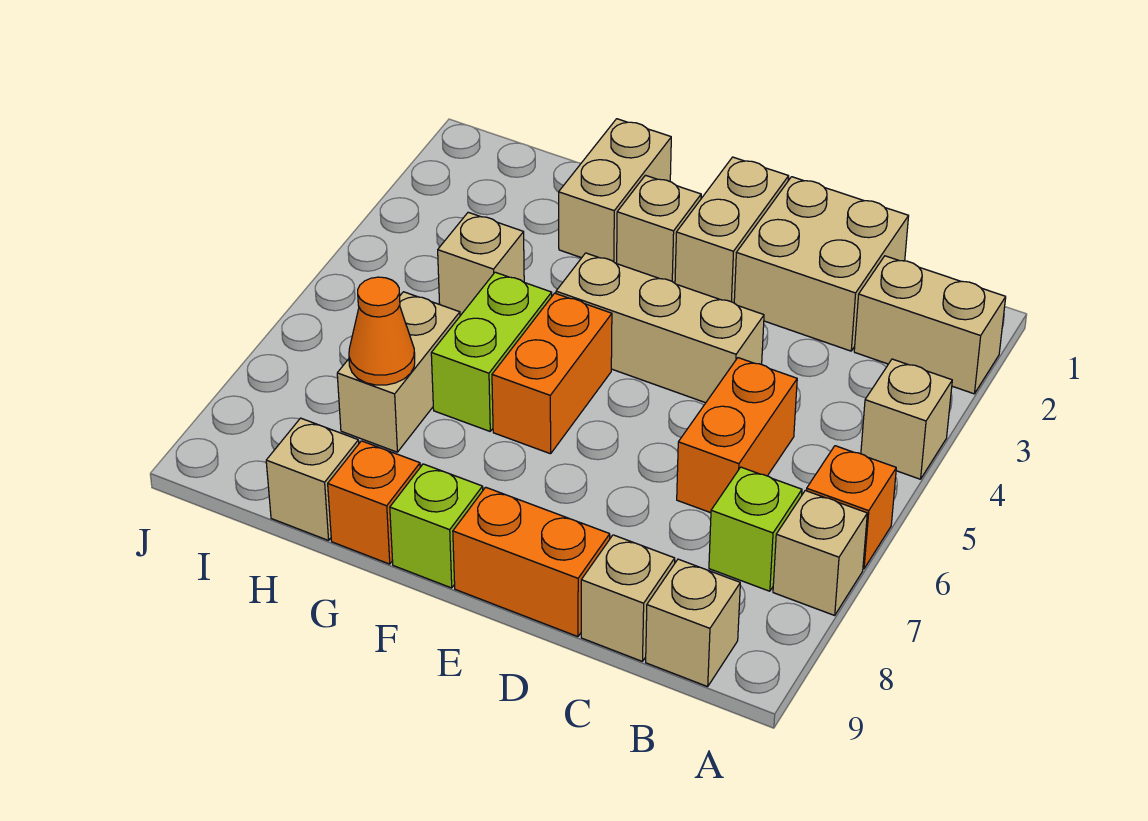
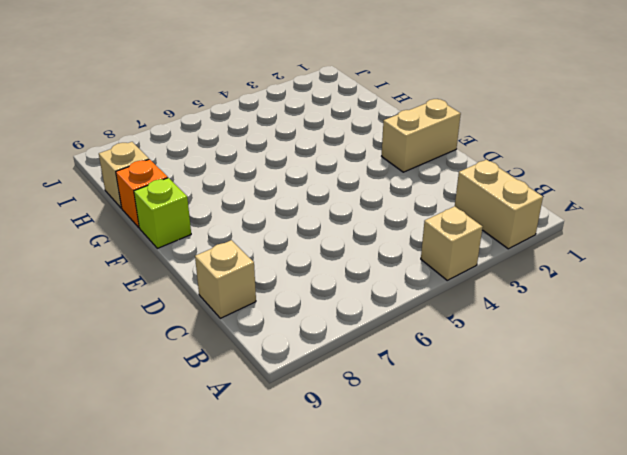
none -> orange brick A6 level 1
none -> tan brick A7 level 1
none -> lime brick B7 level 1

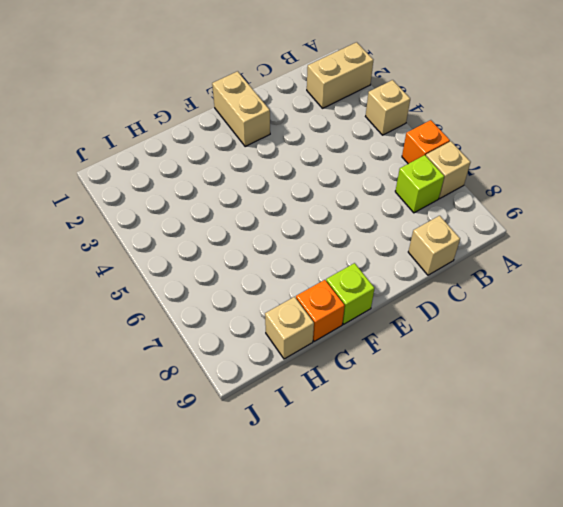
none -> tan brick B9 level 1
none -> tan brick C1:D2 level 1
none -> orange brick C5:C6 level 1

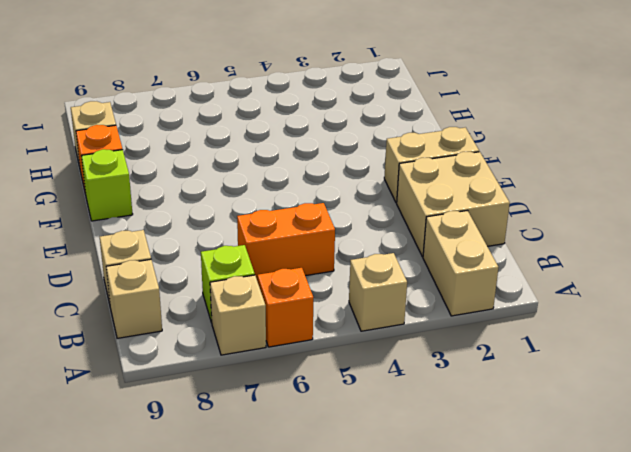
none -> tan brick D4:F4 level 1
none -> orange brick D9:E9 level 1
none -> tan brick F2 level 1

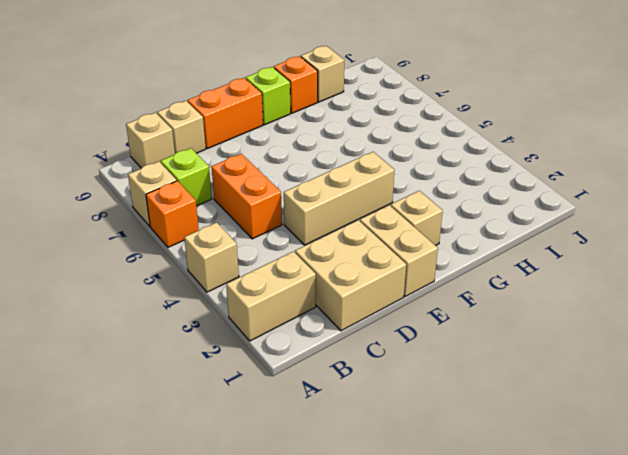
none -> orange brick F5:F6 level 1
none -> tan brick G1:G2 level 1
none -> lime brick G5:G6 level 1

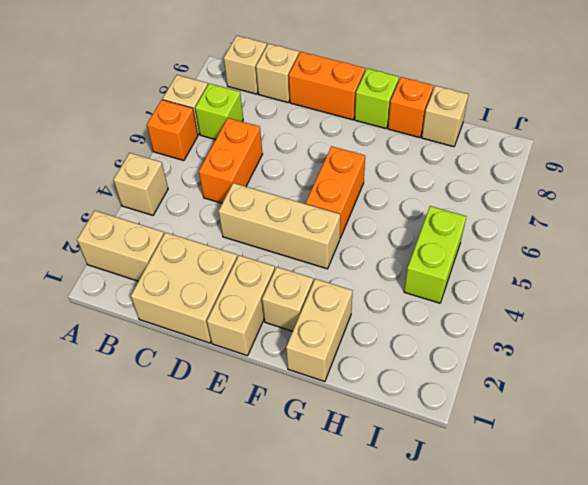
lime brick I4:I5 level 1 -> lime brick G5:G6 level 1
none -> tan brick H4 level 1
none -> tan brick H6:H7 level 1
none -> orange cone H7 level 2

